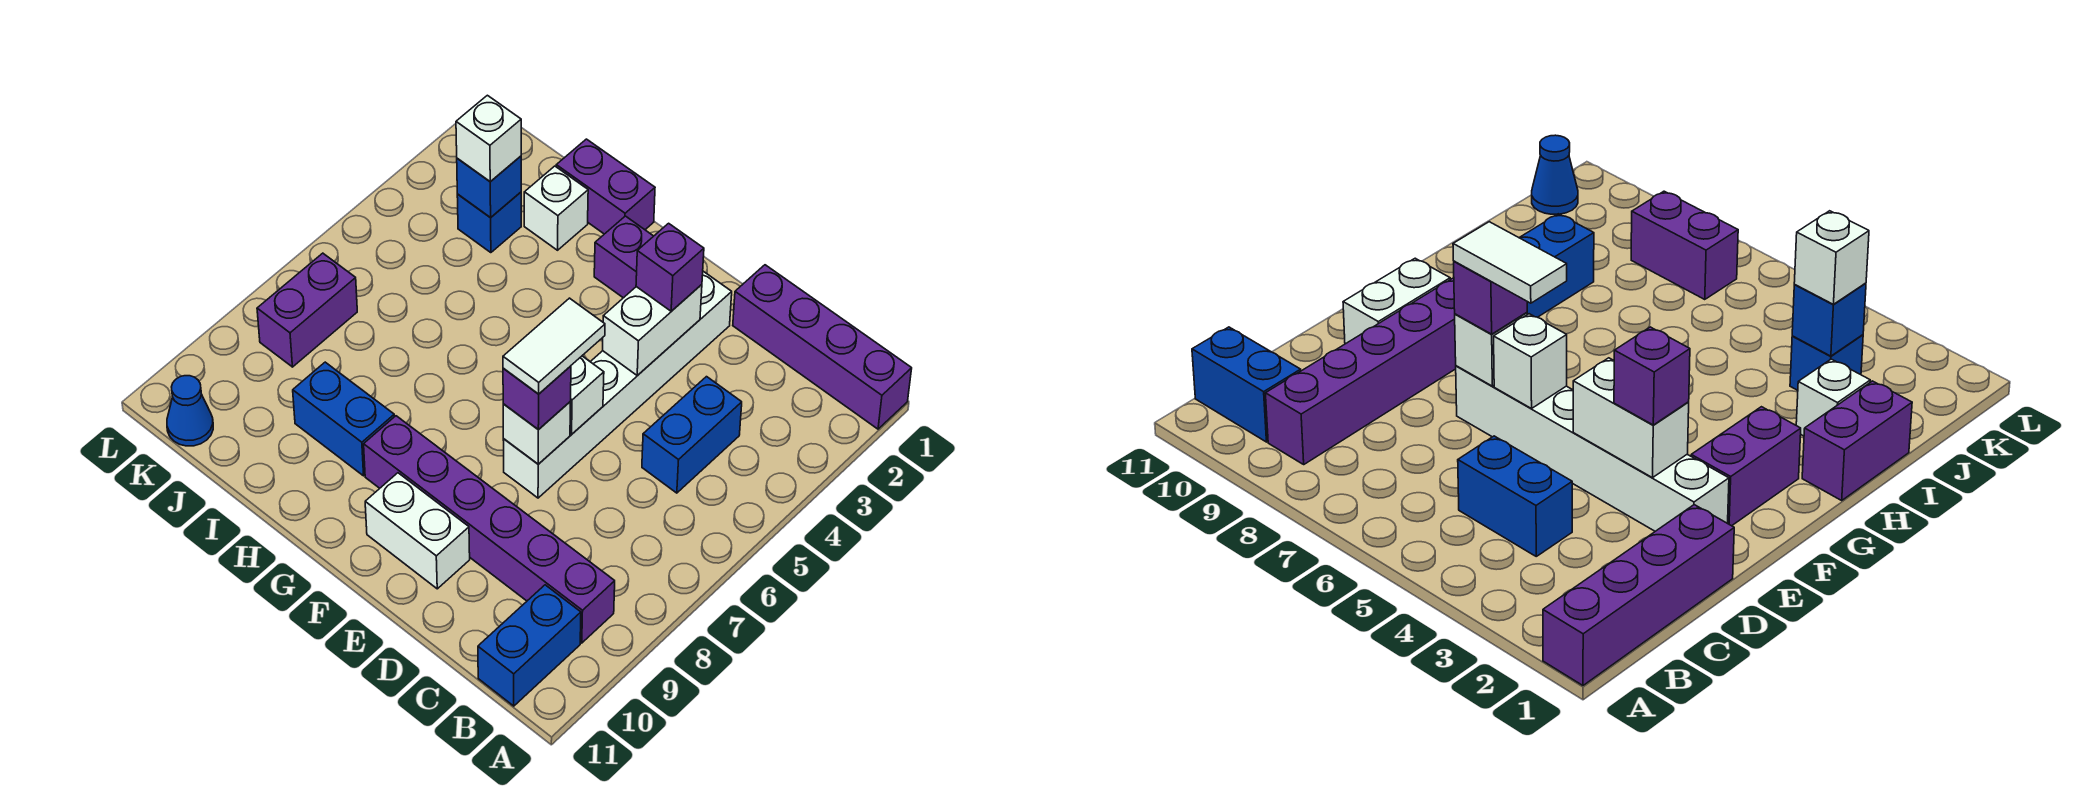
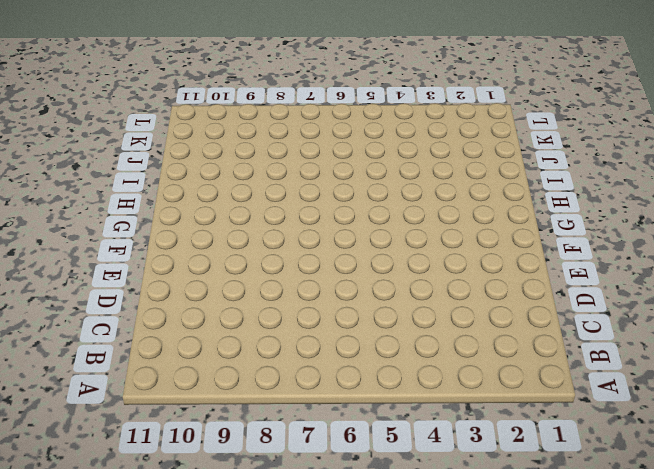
none -> purple brick A1:D1 level 1
none -> purple brick B9:G9 level 1
none -> blue brick B10:B11 level 1

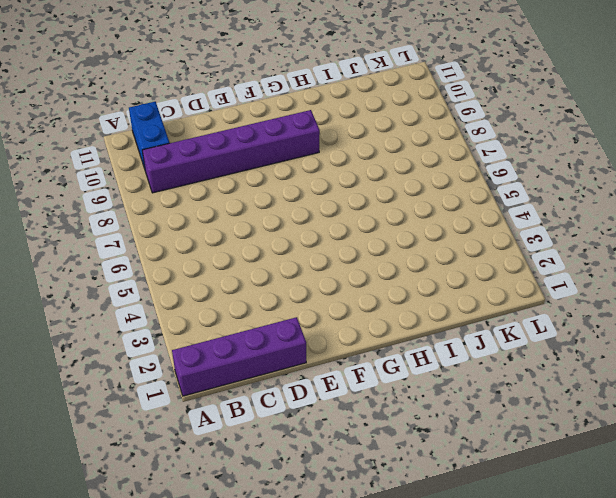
none -> blue brick C4:C5 level 1
none -> white brick E2:E7 level 1
none -> white brick E10:F10 level 1

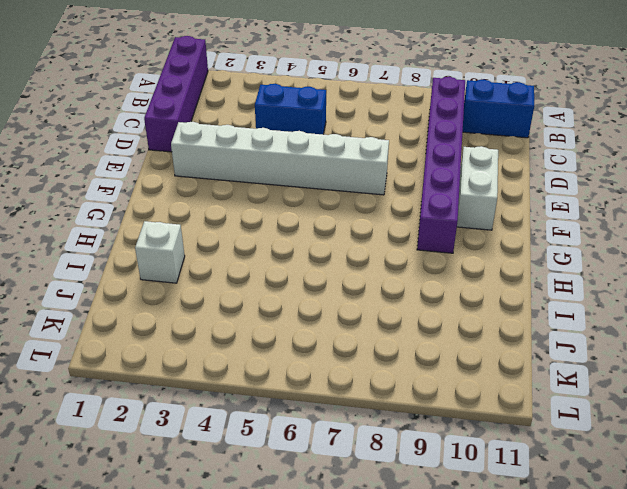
none -> purple brick F2:G2 level 1
none -> purple brick H1:I1 level 1
none -> blue brick H9:I9 level 1

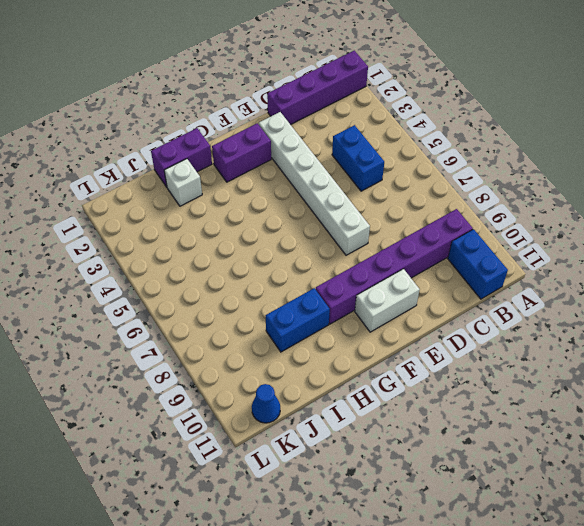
none -> blue brick J3 level 1
none -> purple brick K7:K8 level 1
none -> white brick E3:E4 level 2

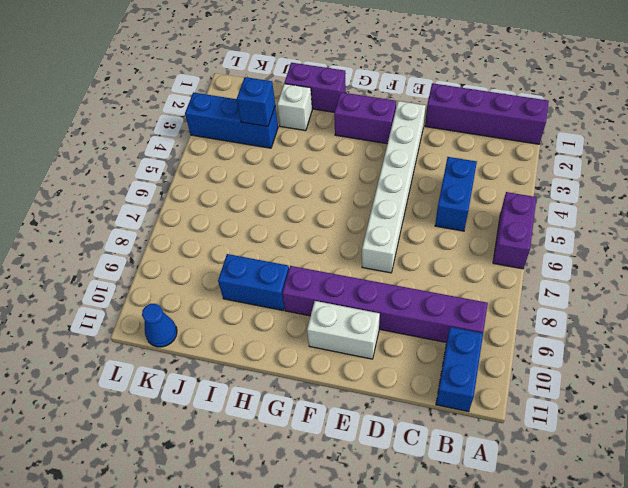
purple brick A5:A6 level 1 -> purple brick K7:K8 level 1
blue brick J3:L3 level 1 -> blue brick J3 level 1
none -> white brick E3:E4 level 2
none -> white brick E6 level 2
none -> white brick E7 level 2

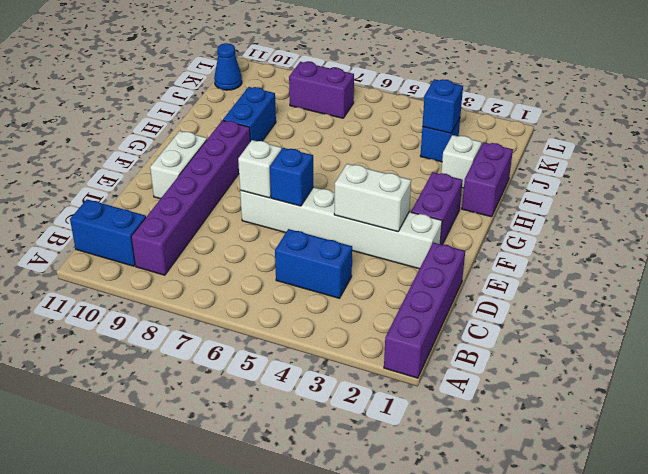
blue brick E6 level 2 -> white brick E6 level 2
none -> purple brick E3 level 3
none -> purple brick E7 level 3
none -> white brick J3 level 3

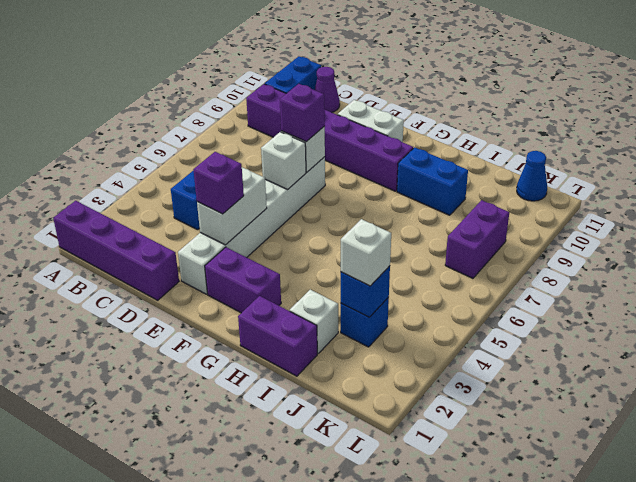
purple cone C11 level 1 -> none
none -> white tile E6:E7 level 4

